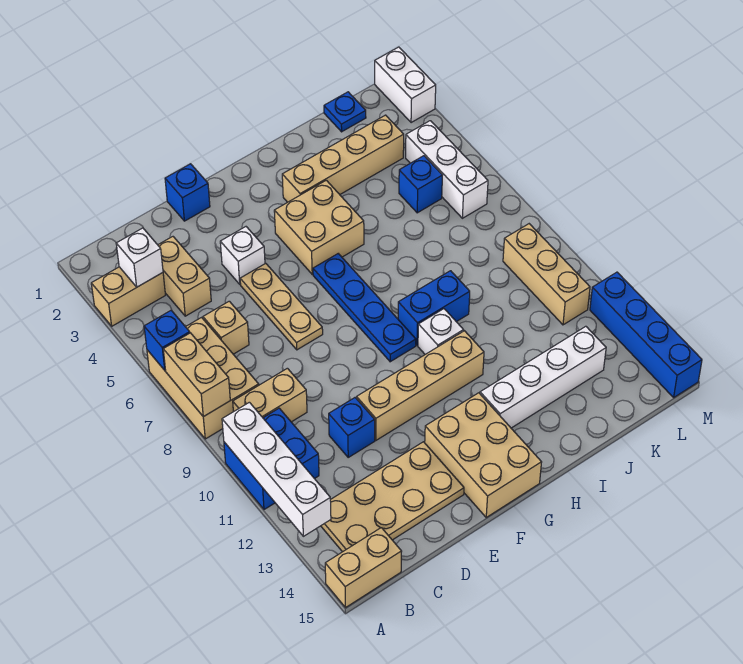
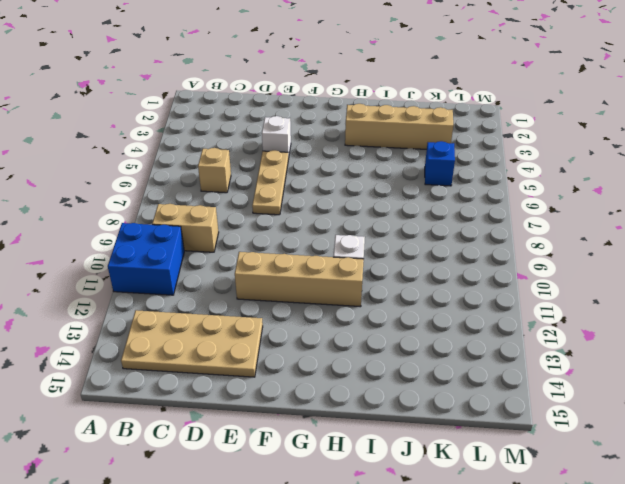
none -> tan brick A3:B3 level 1
none -> tan brick A6:B8 level 1
none -> tan brick A15:B15 level 1
none -> tan brick C3:C4 level 1

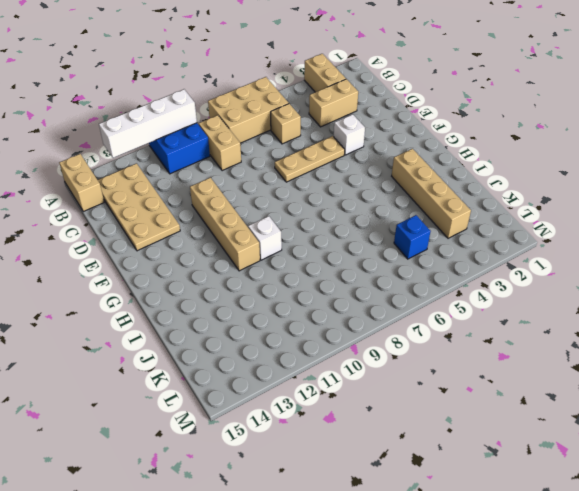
none -> blue brick D11 level 1
none -> blue brick E1 level 1
none -> tan brick F13:G15 level 1
none -> tan brick G4:H5 level 1

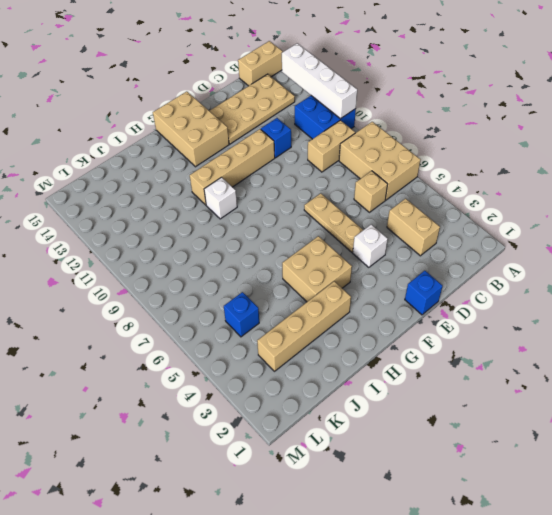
none -> tan brick A3:B3 level 1
none -> blue plate G6:G9 level 1
none -> blue brick H9:I9 level 1
none -> white brick H13:K13 level 1

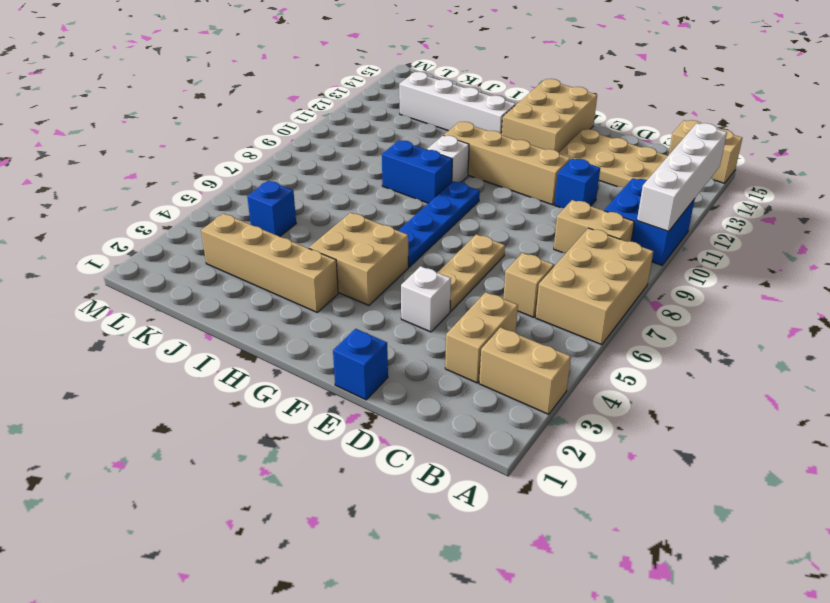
none -> blue plate K1 level 1
none -> white brick L4:L6 level 1
none -> tan brick L9:L11 level 1
none -> white brick M1:M2 level 1

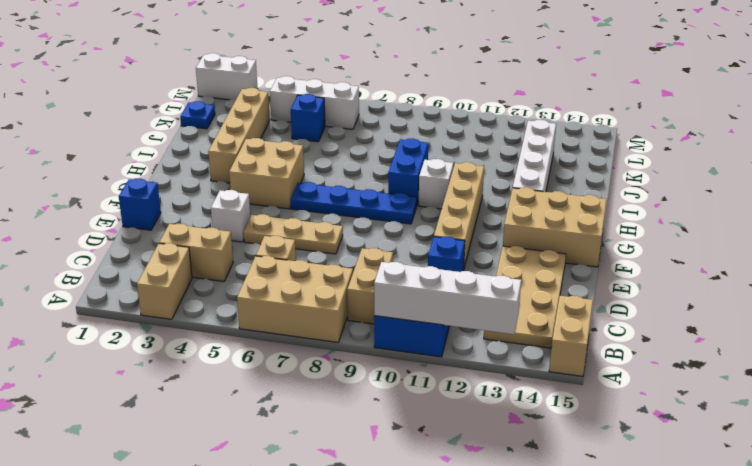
none -> tan brick L9:L11 level 1
none -> blue brick M12:M15 level 1
none -> blue brick A6 level 2
none -> tan brick A7:A8 level 2

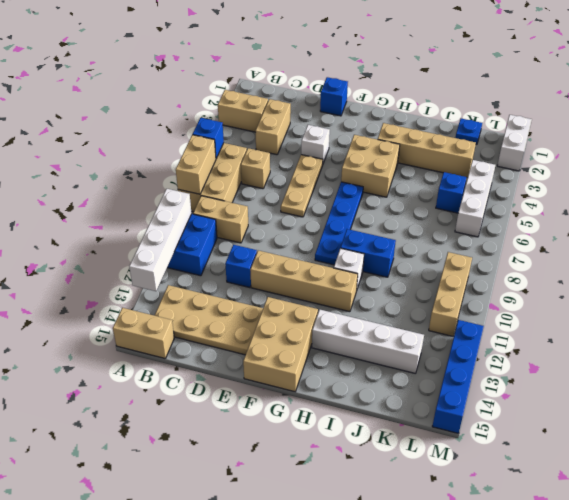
none -> white brick B3 level 2

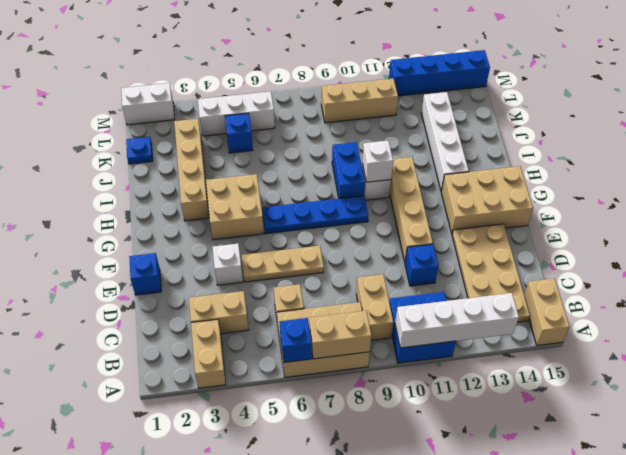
white brick H10 level 2 -> white brick B3 level 2

